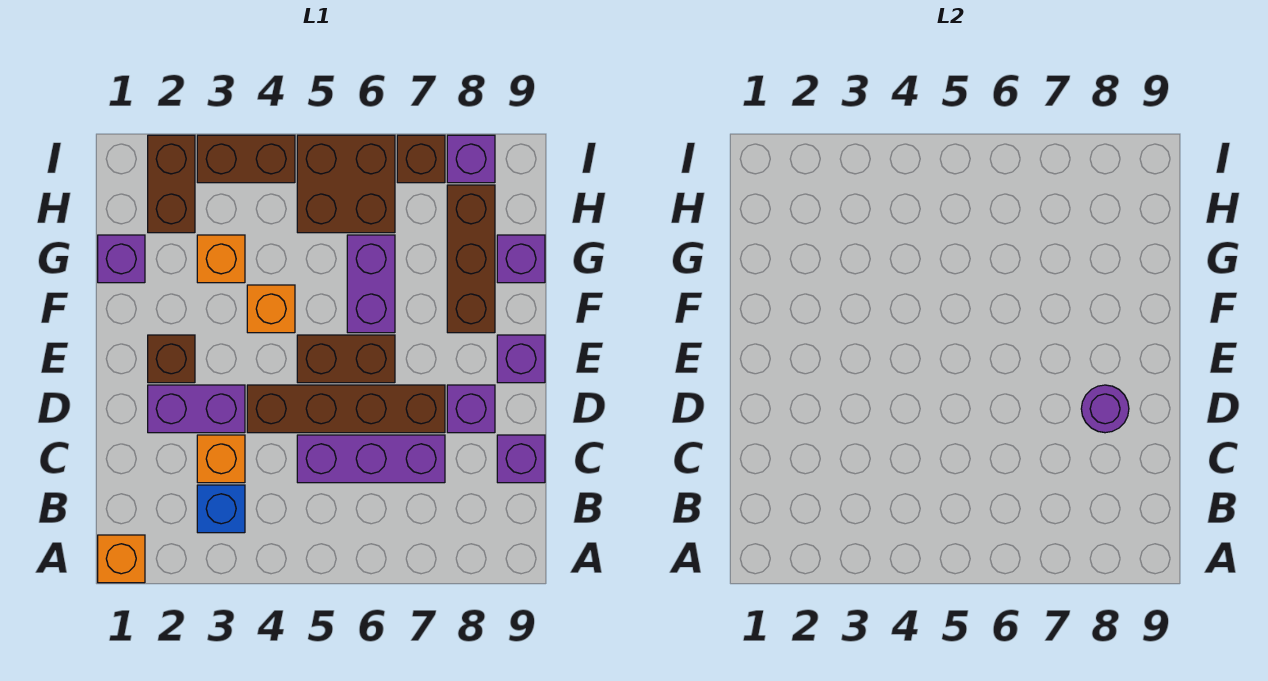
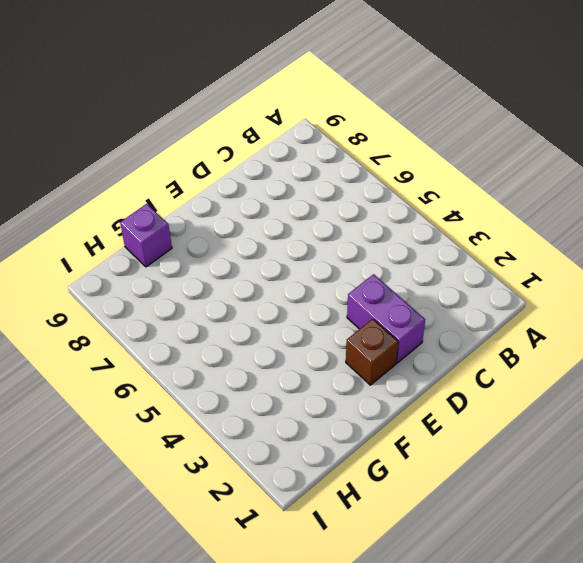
none -> orange brick A1 level 1
none -> blue brick B3 level 1
none -> orange brick C3 level 1

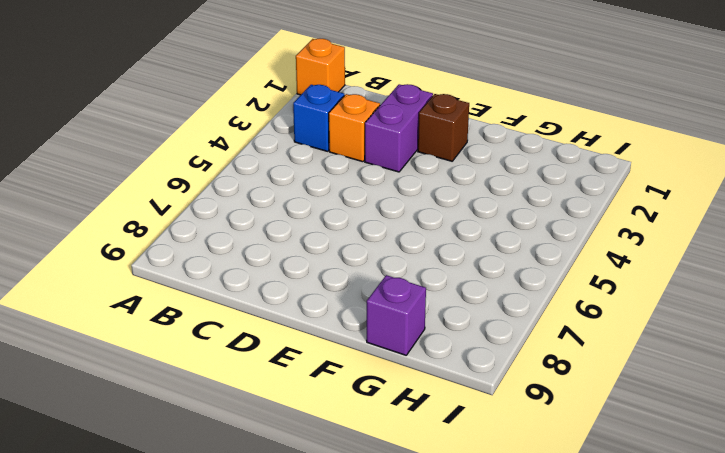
none -> purple brick C5:C7 level 1
none -> purple brick C9 level 1
none -> brown brick D4:D7 level 1

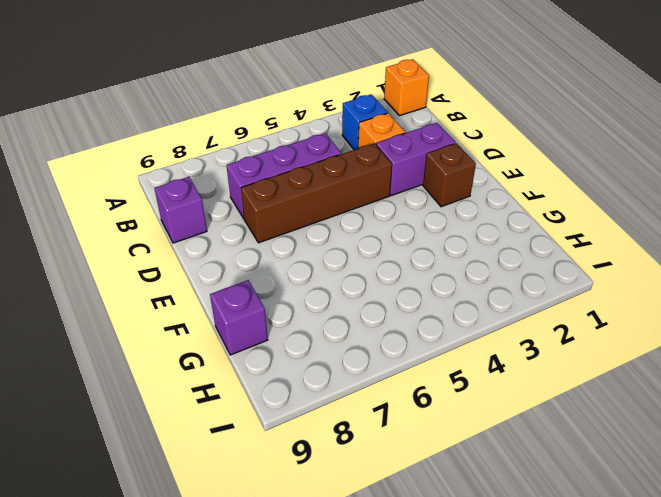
none -> purple brick D8 level 1
none -> brown brick E5:E6 level 1
none -> purple brick E9 level 1

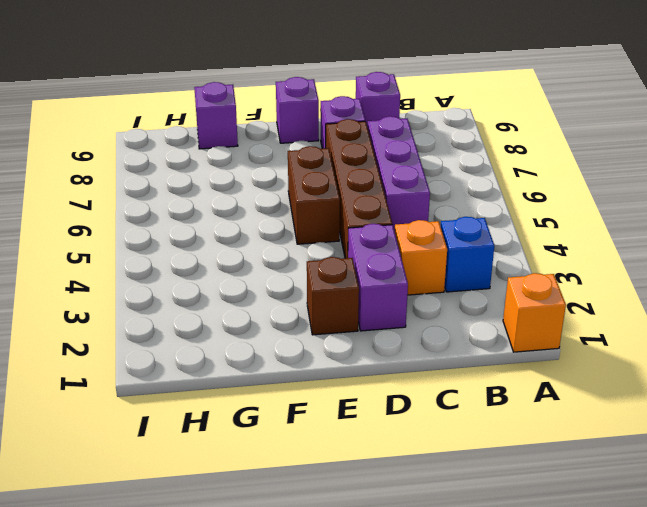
none -> orange brick F4 level 1
none -> purple brick F6:G6 level 1
none -> brown brick F8:H8 level 1

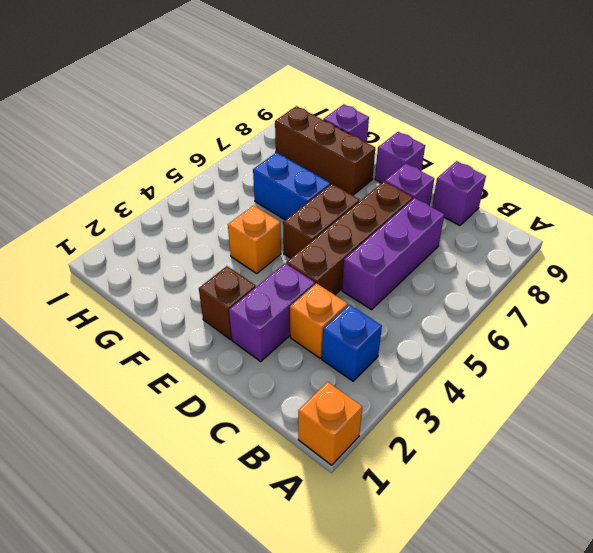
blue brick F6:G6 level 1 -> purple brick F6:G6 level 1
none -> purple brick G1 level 1
none -> orange brick G3 level 1
none -> brown brick H2:I2 level 1

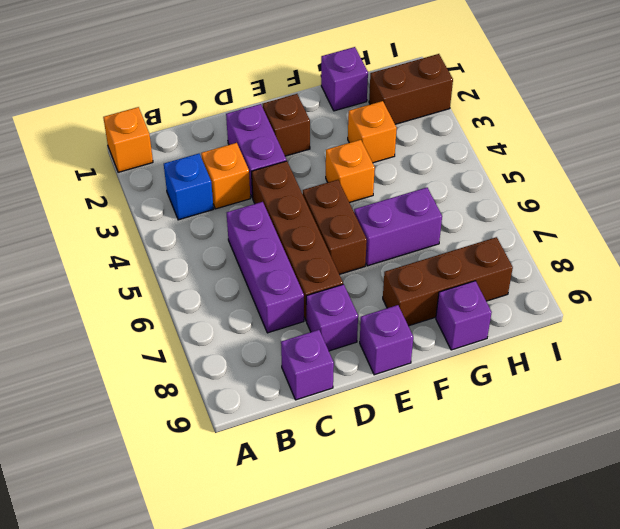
none -> brown brick H5:I6 level 1
none -> brown brick I3:I4 level 1
none -> brown brick I7 level 1

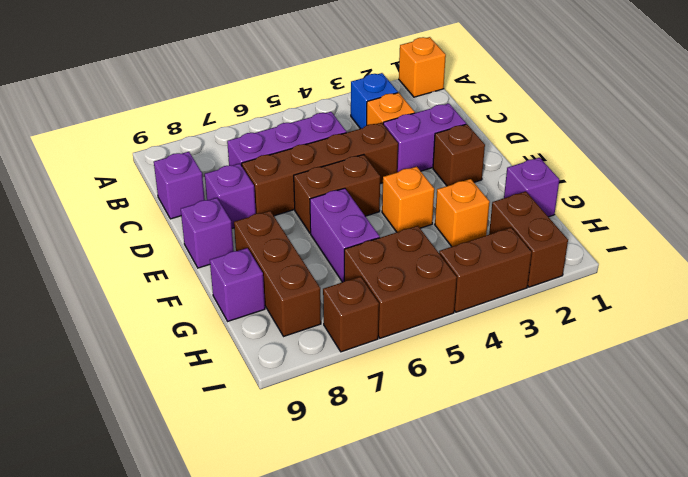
none -> purple brick I8 level 1
none -> purple round brick D8 level 2

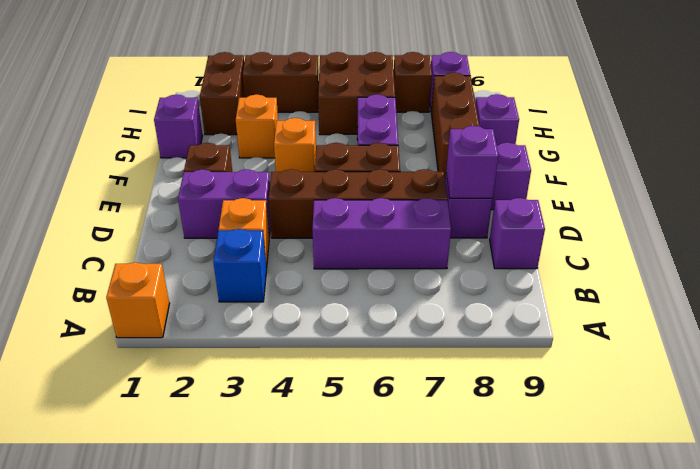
purple brick D8 level 2 -> purple round brick D8 level 2

